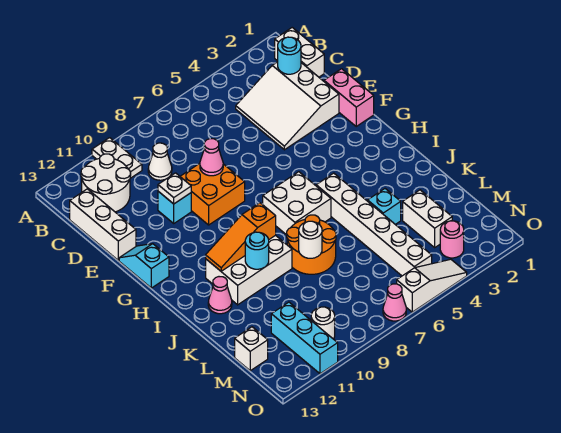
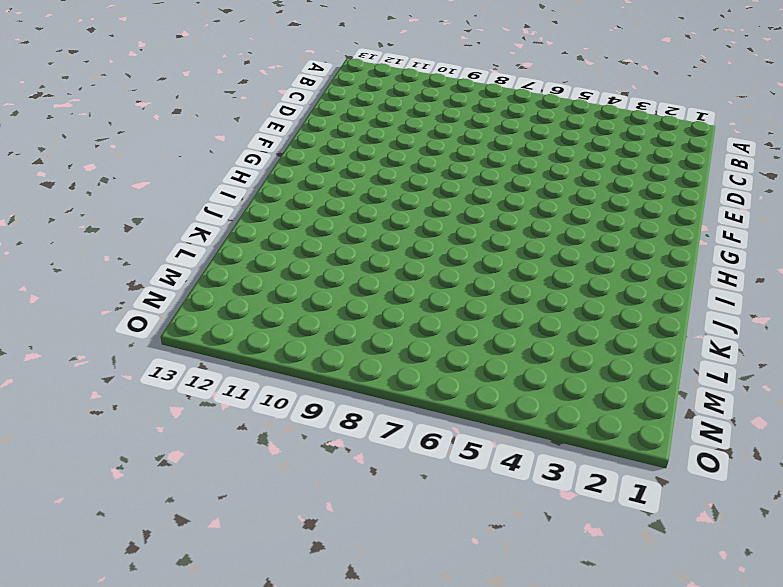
none -> white plate A10:B10 level 1
none -> white brick B1:C1 level 1
none -> white round brick B11:C12 level 1

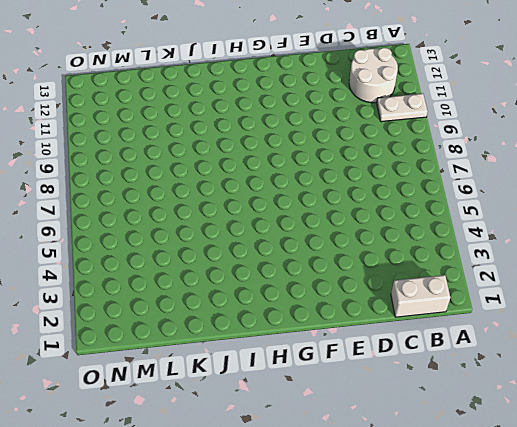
none -> white slope C2:E4 level 1 top 2
none -> white cone C9 level 1
none -> white brick C13:E13 level 1

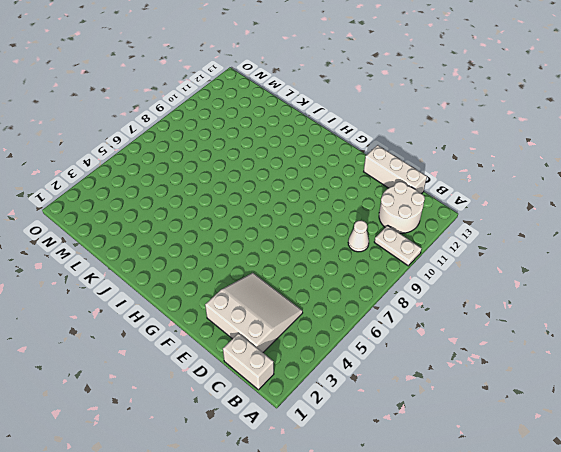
none -> pink brick E1:F1 level 1
none -> orange brick E8:F9 level 1
none -> cyan brick E10 level 1

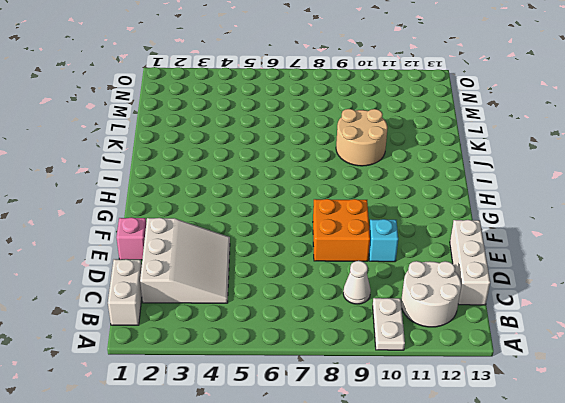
pink brick E1 level 1 -> pink brick E1:F1 level 1
tan round brick J9:K10 level 1 -> white brick I9:J11 level 1
none -> cyan slope F13:G13 level 1 top G
none -> white brick H6:I7 level 1
none -> white brick I5:N5 level 1

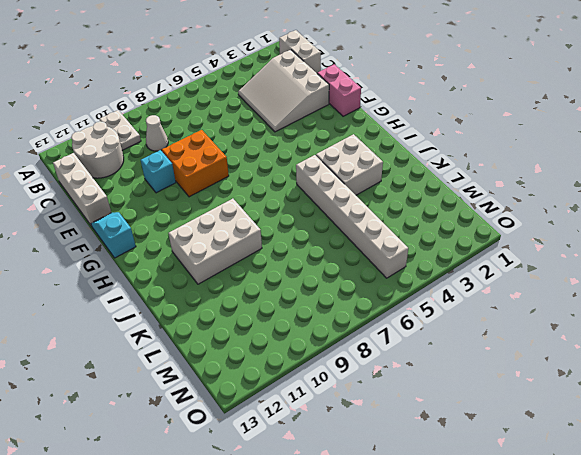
white brick I3:J4 level 1 -> white brick H6:I7 level 1
none -> orange round brick J7:K8 level 1
none -> pink cone J12 level 1
none -> cyan brick K4 level 1

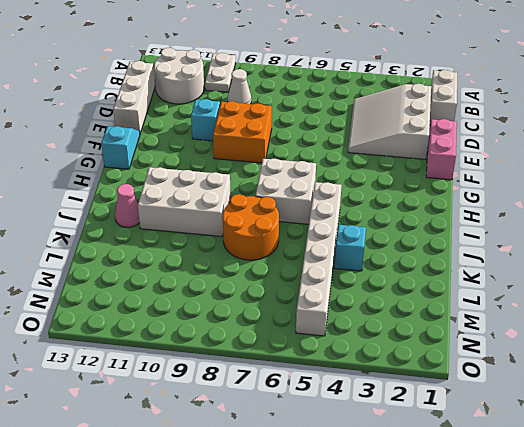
none -> white brick L3:M3 level 1
none -> cyan brick M11:O11 level 1
none -> white brick M13 level 1

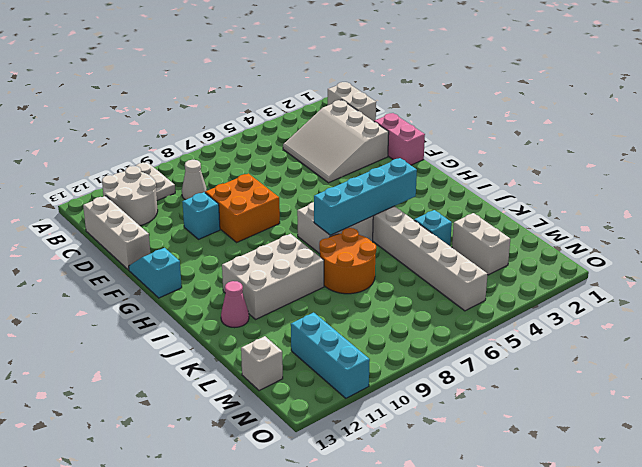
cyan brick I4:I7 level 2 -> none
none -> pink round brick N3 level 1
none -> white round brick N10 level 1
none -> white slope O4:O6 level 1 top 6

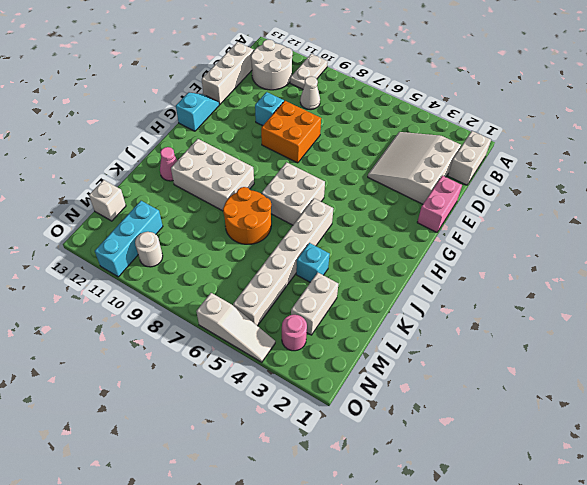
none -> pink cone O7 level 1
none -> cyan round brick C2 level 2
none -> pink cone E8 level 2

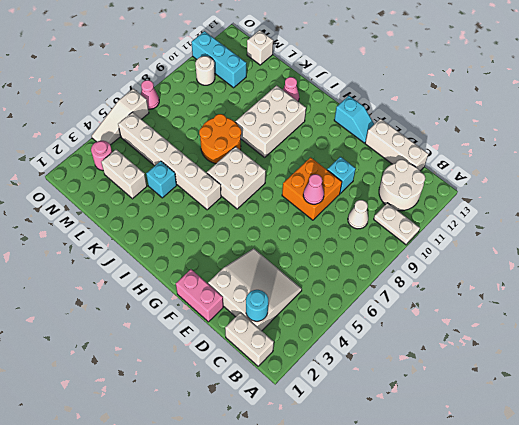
none -> white plate E10 level 2
none -> orange slope I9:I11 level 2 top 9
none -> cyan round brick J10 level 2

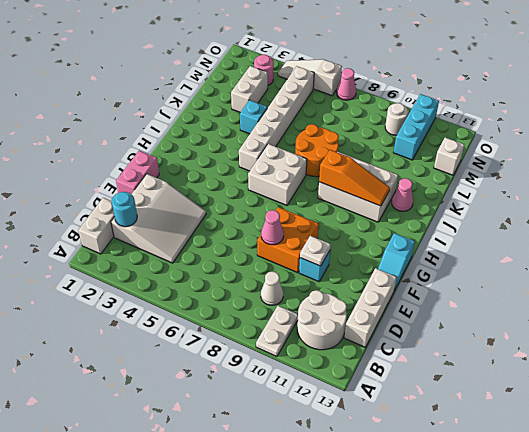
none -> cyan round brick J10 level 2
none -> white round brick K8 level 2

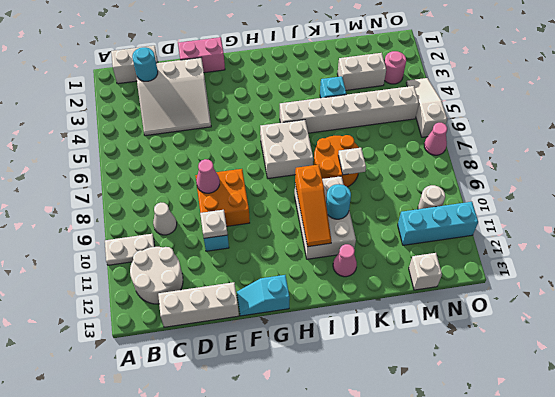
white plate K8 level 2 -> white round brick K8 level 2

